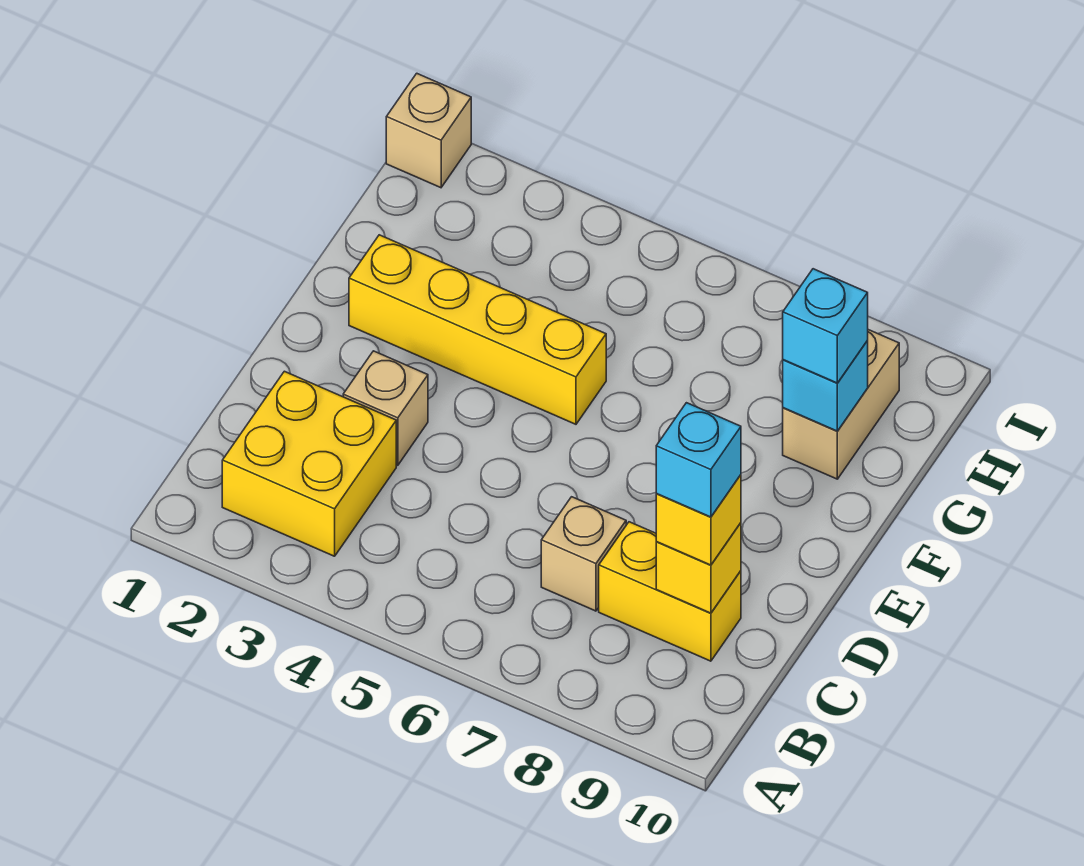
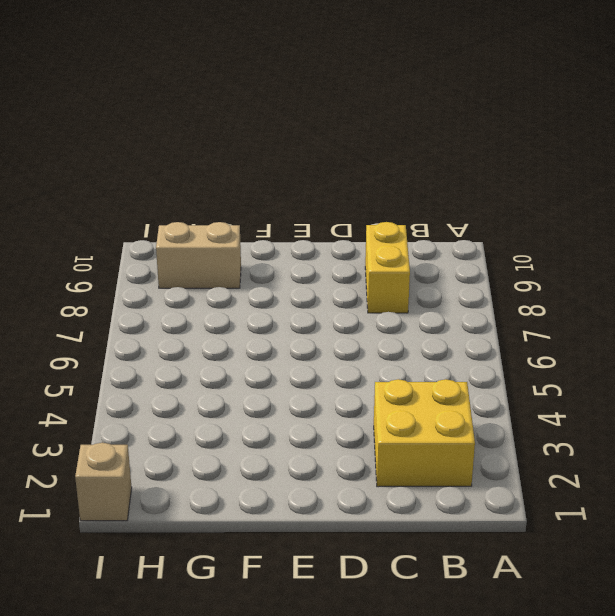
none -> tan brick C7 level 1
none -> tan brick D3 level 1
none -> yellow brick F2:F5 level 1

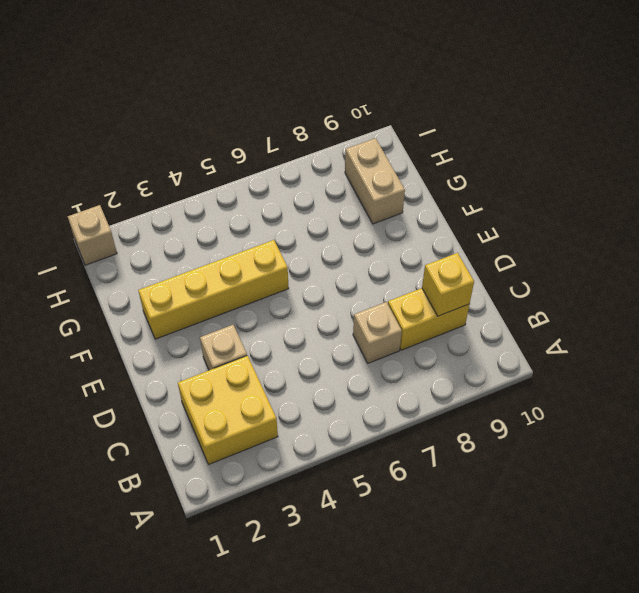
none -> cyan brick G9 level 2
none -> yellow brick C9 level 3
none -> cyan brick G9 level 3

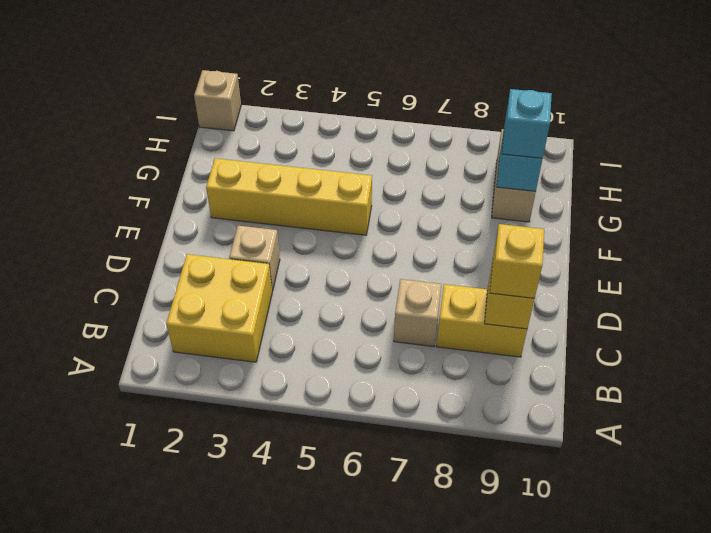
none -> cyan brick C9 level 4

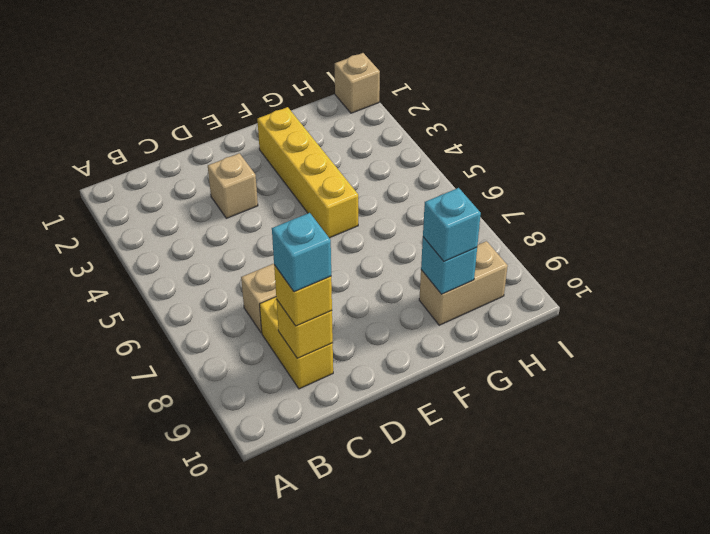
none -> yellow brick B2:C3 level 1

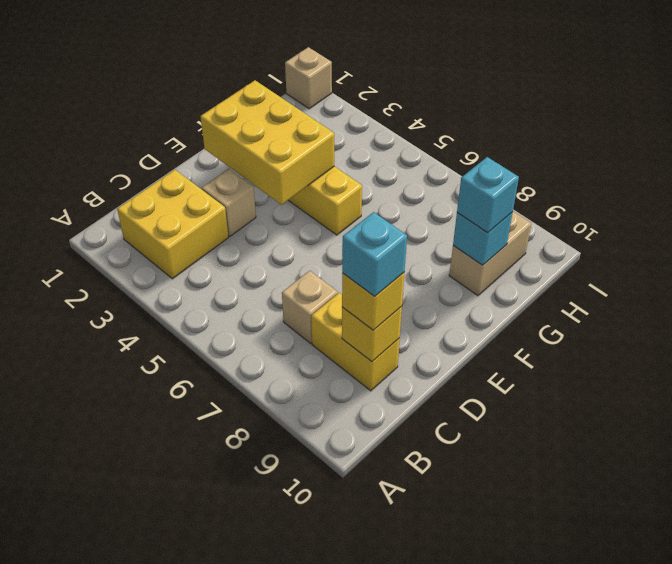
yellow brick E2:F4 level 2 -> none

